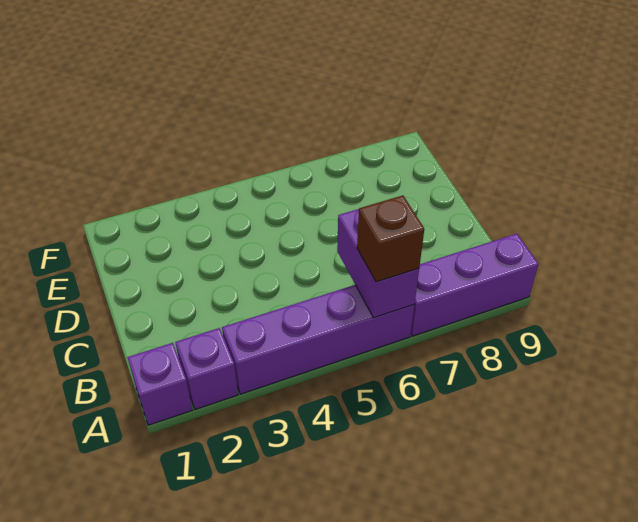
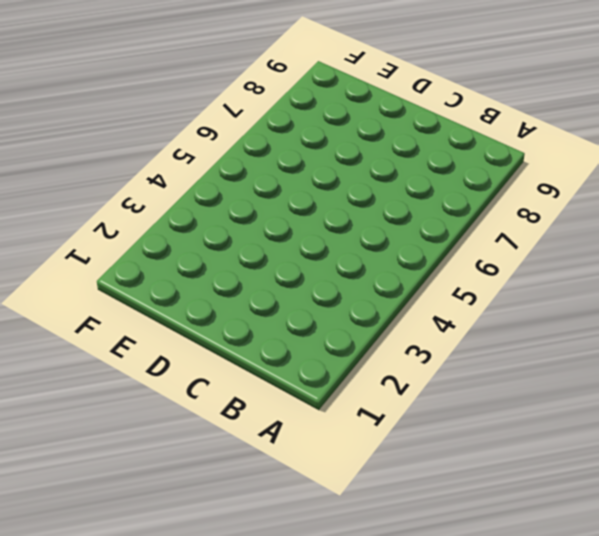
none -> purple brick A1 level 1
none -> purple brick A2 level 1

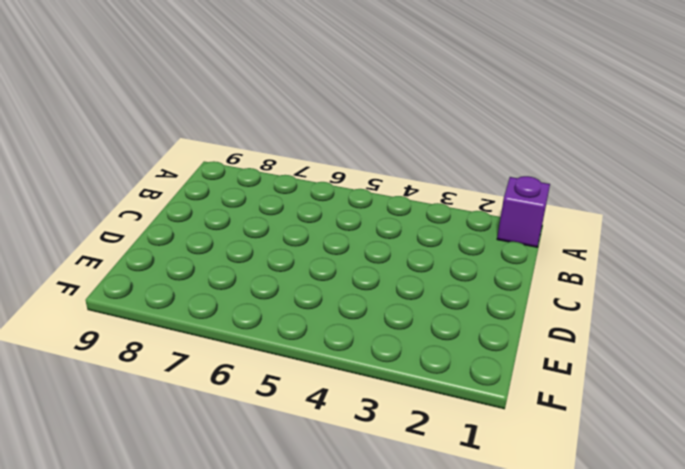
none -> purple brick A2 level 1
none -> purple brick A3:A6 level 1

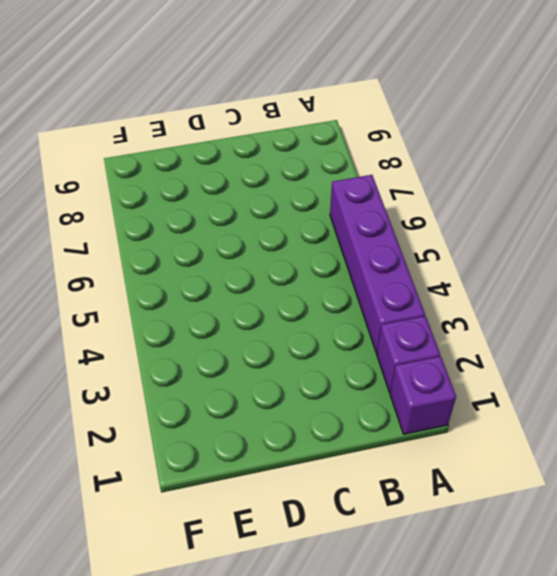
none -> purple brick A7:A9 level 1
none -> purple brick A6:B6 level 2

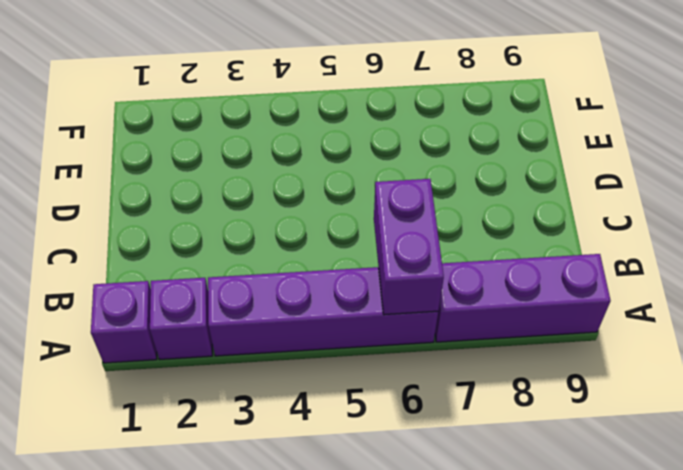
none -> brown brick A6 level 3

